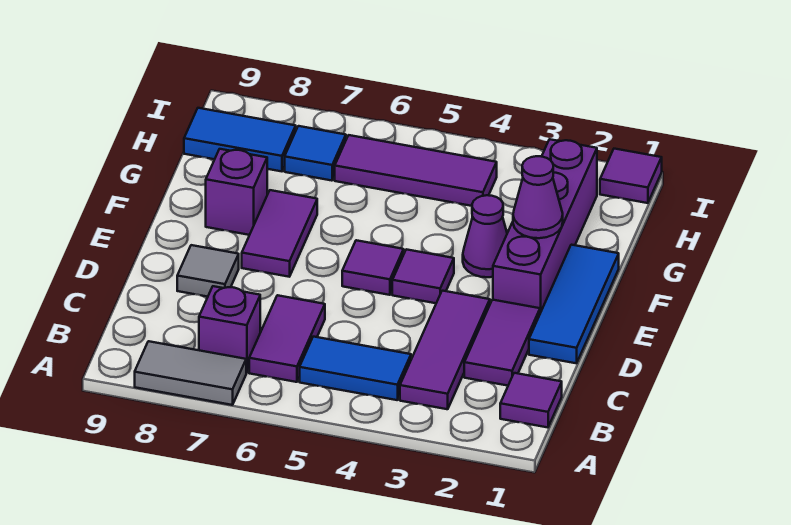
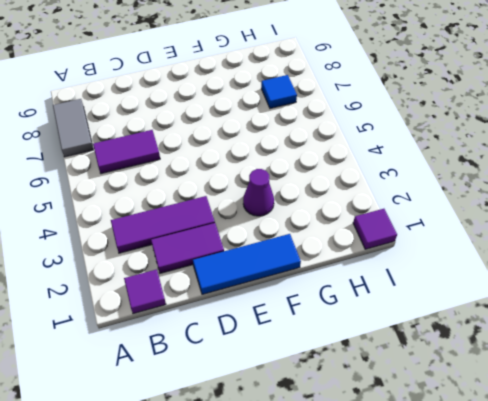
none -> blue tile B4:B5 level 1
none -> purple brick B7 level 1
none -> grey tile D8 level 1

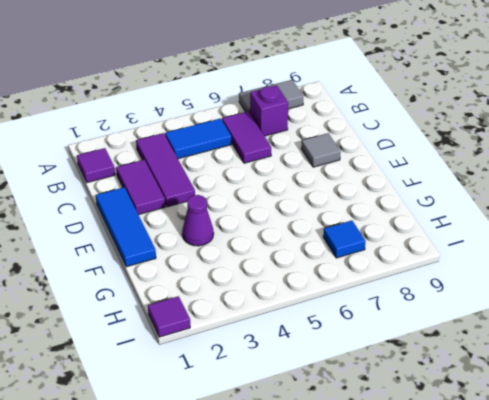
none -> purple brick E2:H2 level 1
none -> purple tile E4 level 1
none -> purple tile E5 level 1

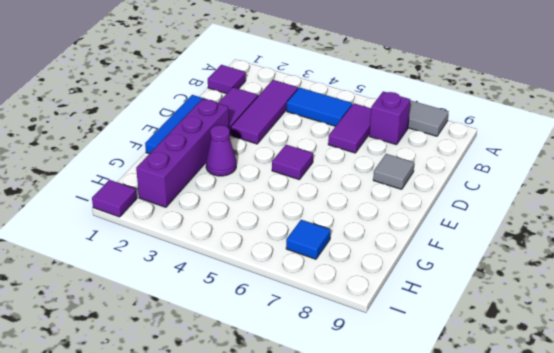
none -> purple tile E4 level 1
none -> purple tile E7:F7 level 1
none -> purple brick F8 level 1

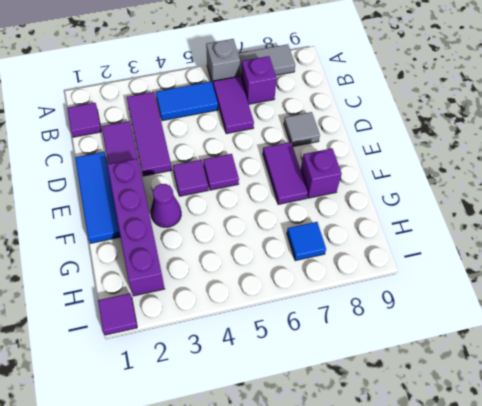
grey brick A6 level 1 -> none
none -> purple tile H4:H6 level 1
none -> blue tile H8:H9 level 1
none -> purple cone F2 level 2

